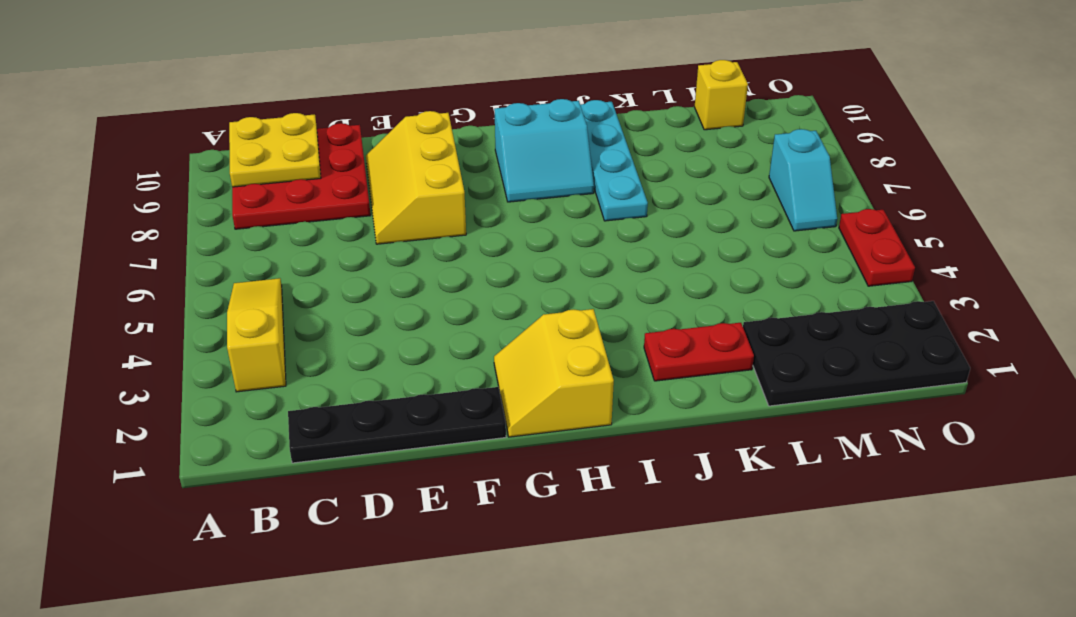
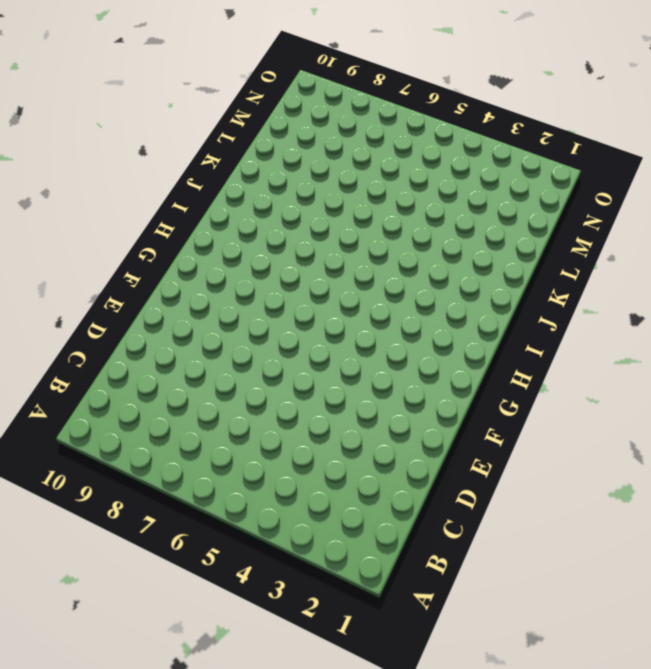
none -> yellow slope B3:B5 level 1 top 3
none -> red plate B8:D10 level 1
none -> black plate C1:F1 level 1

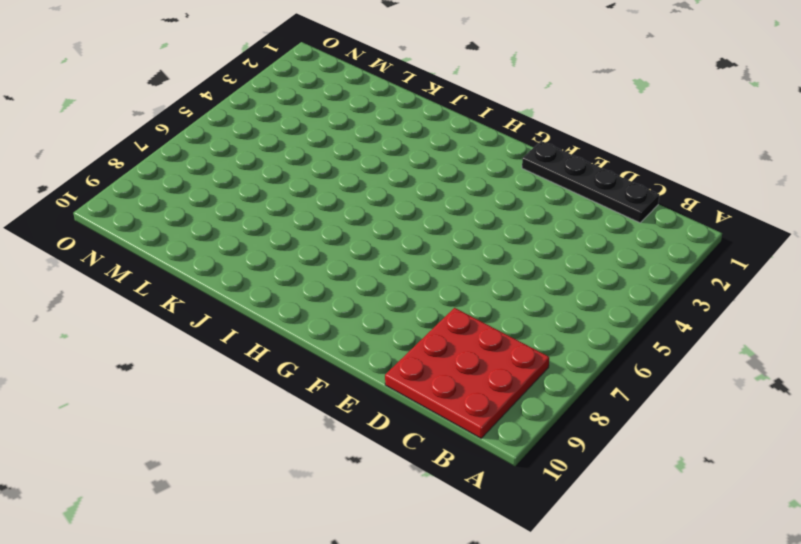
none -> yellow slope B3:B5 level 1 top 3
none -> yellow slope E7:F9 level 1 top F
none -> yellow slope G1:H2 level 1 top H

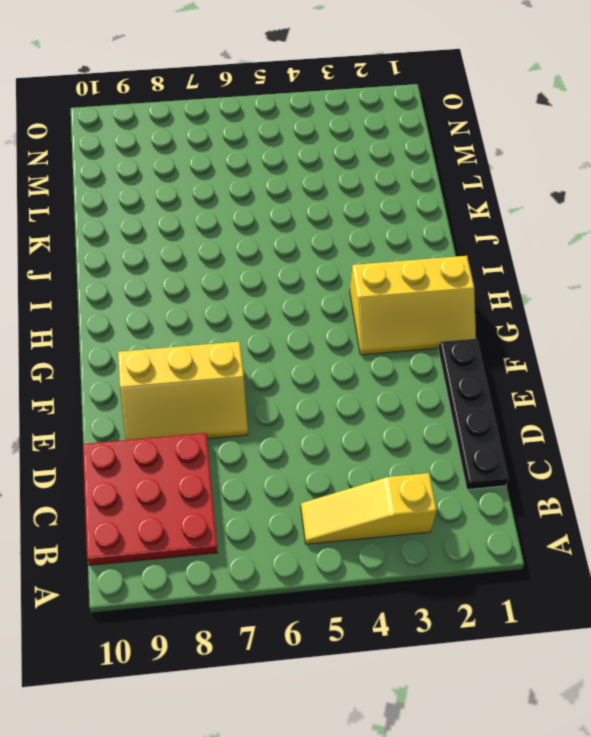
yellow slope G1:H3 level 1 top H -> yellow slope G1:H2 level 1 top H
none -> cyan slope H8:I9 level 1 top 9
none -> red plate J2:K2 level 1
none -> cyan plate J7:J10 level 1

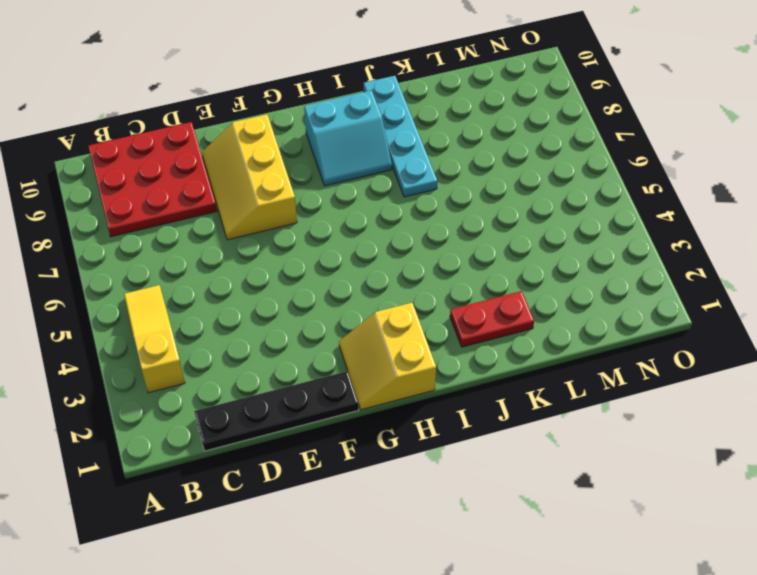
none -> black plate L1:O2 level 1
none -> yellow brick M10 level 1
none -> cyan slope N6:N7 level 1 top 7

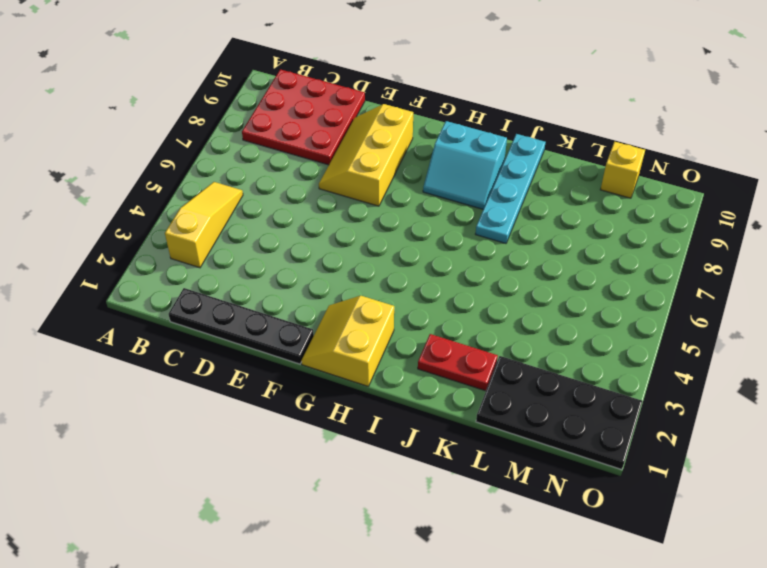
none -> cyan slope N6:N7 level 1 top 7
none -> red plate O4:O5 level 1
none -> yellow plate B9:C10 level 2

